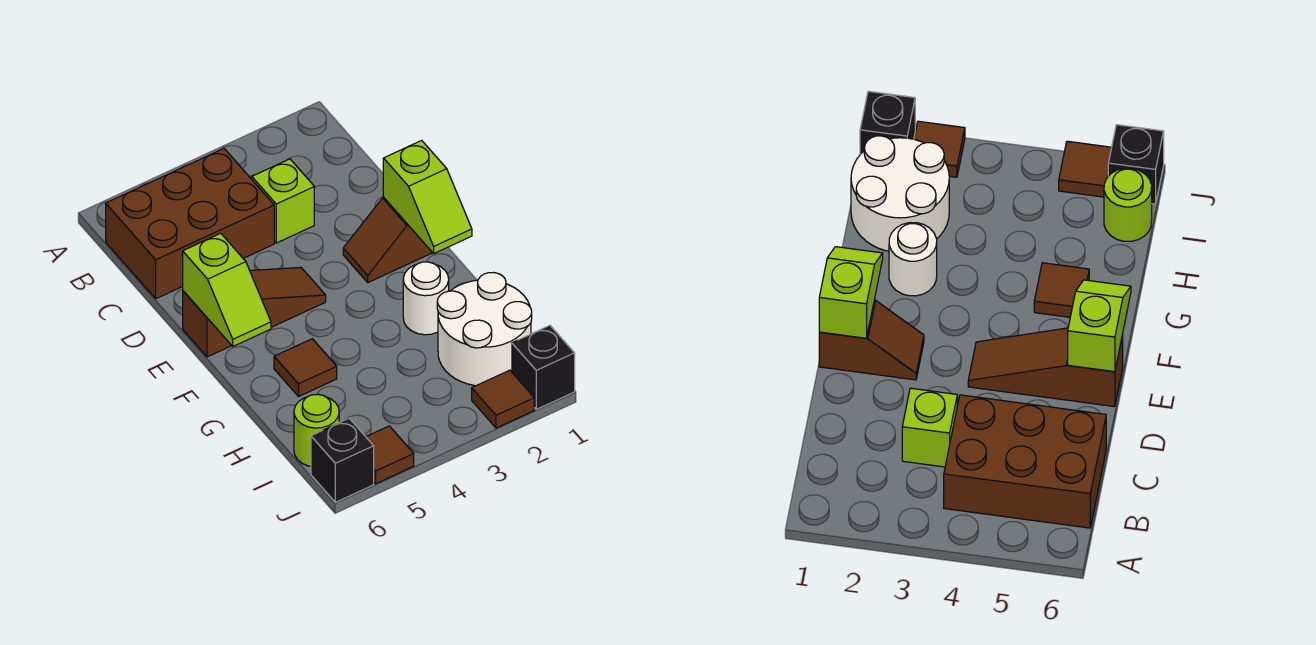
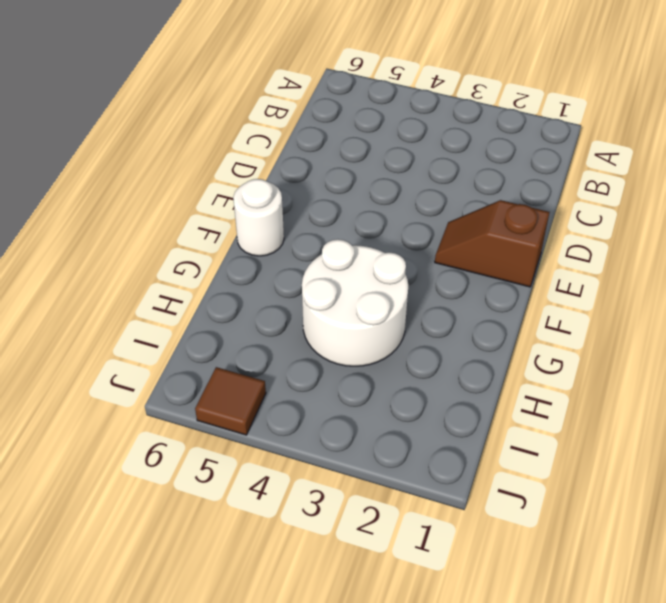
white round brick F6 level 1 -> white round brick G2 level 1
white round brick G3:H4 level 1 -> white round brick H1:I2 level 1
none -> brown brick B4:C6 level 1
none -> lime brick C3 level 1
none -> brown slope E4:E6 level 1 top 6

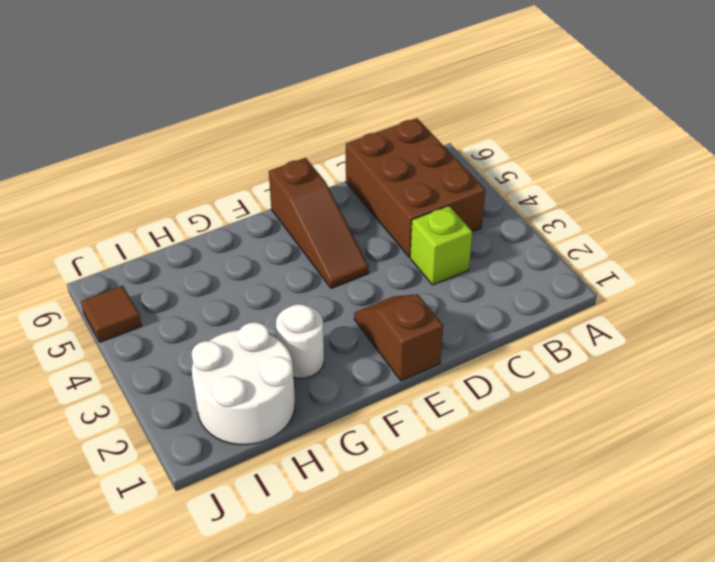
none -> brown tile G5 level 1
none -> lime round brick I6 level 1
none -> black brick J1 level 1

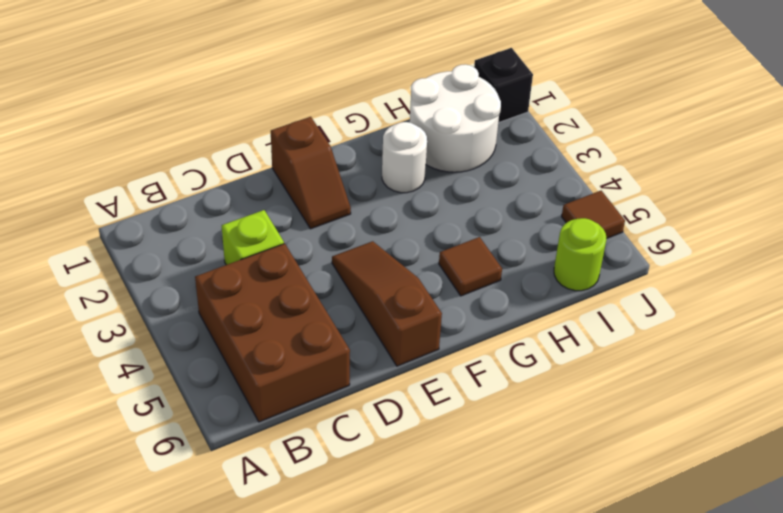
none -> brown tile J2 level 1
none -> black brick J6 level 1
none -> lime slope E1:F1 level 2 top E

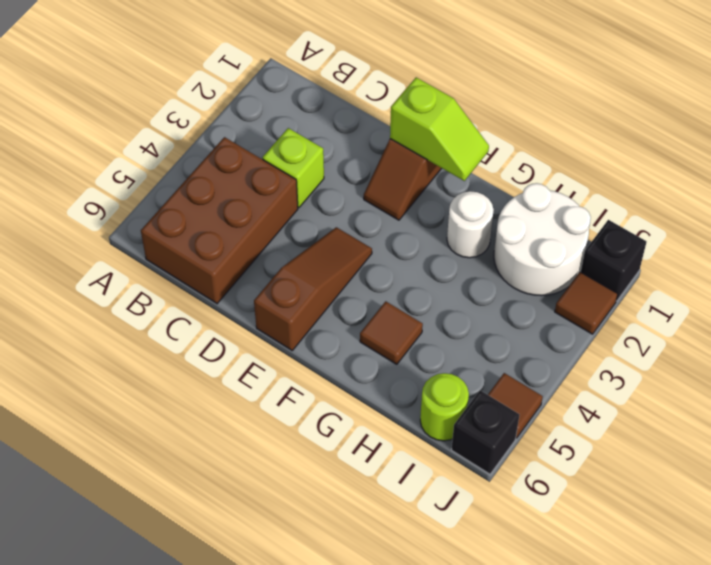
none -> lime slope E6:F6 level 2 top E

